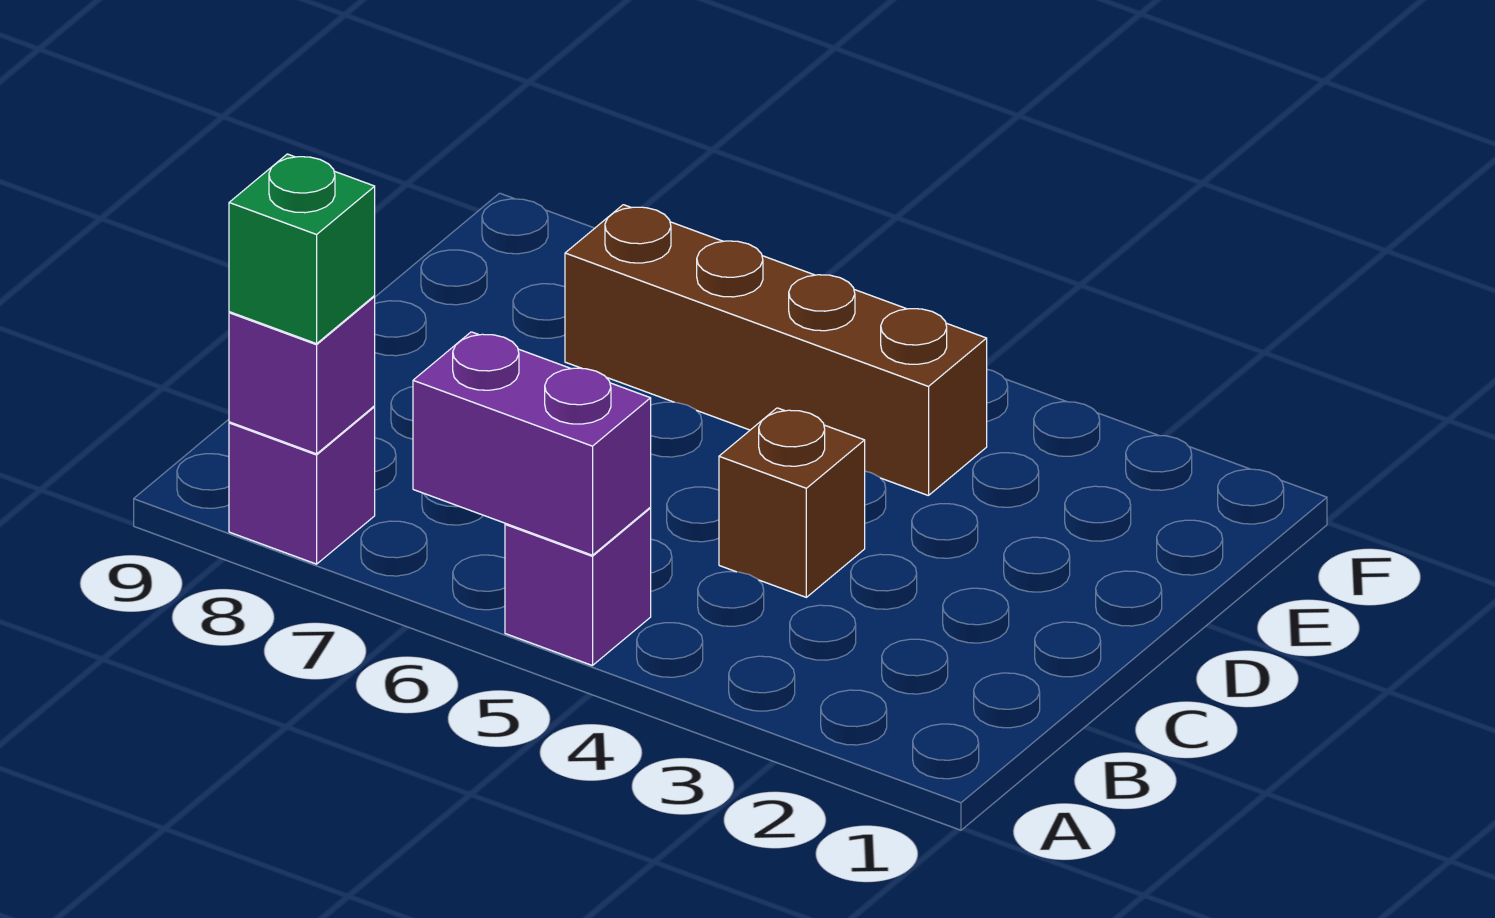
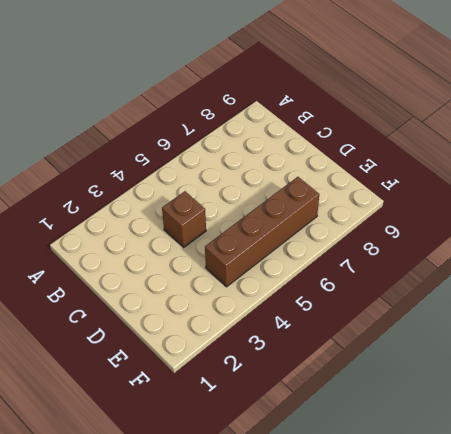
none -> purple brick A5 level 1
none -> purple brick A8 level 1

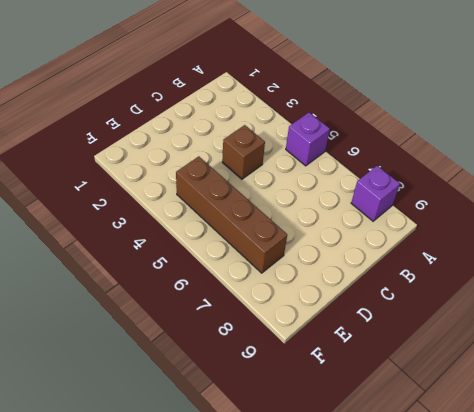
none -> purple brick A5:A6 level 2
none -> purple brick A8 level 2

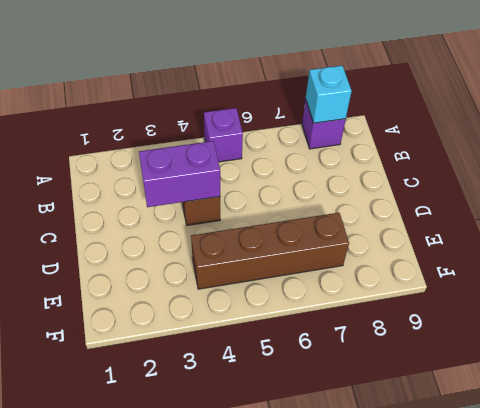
cyan brick A8 level 2 -> purple brick A8 level 2
purple brick C3:C4 level 2 -> purple brick A5:A6 level 2
none -> green brick A8 level 3

